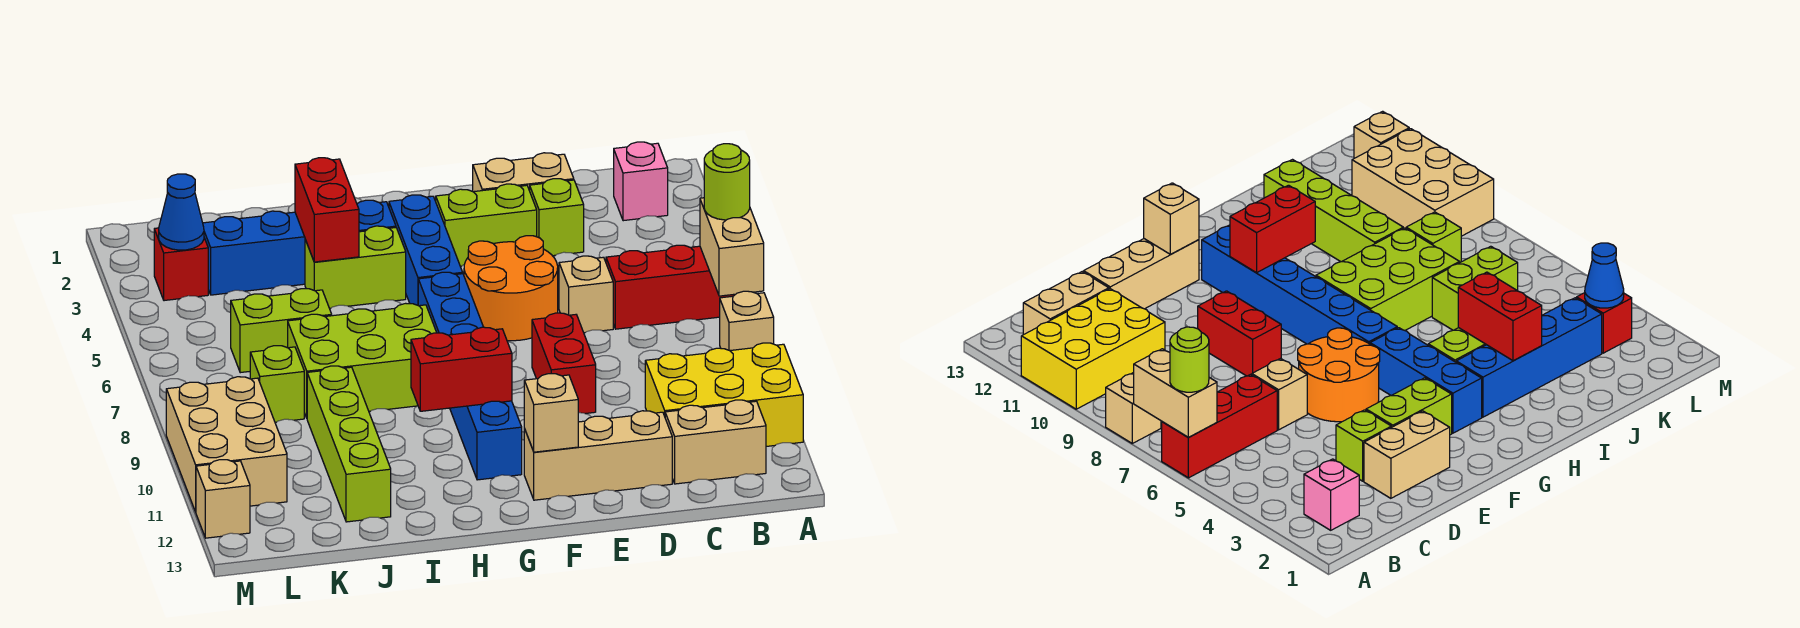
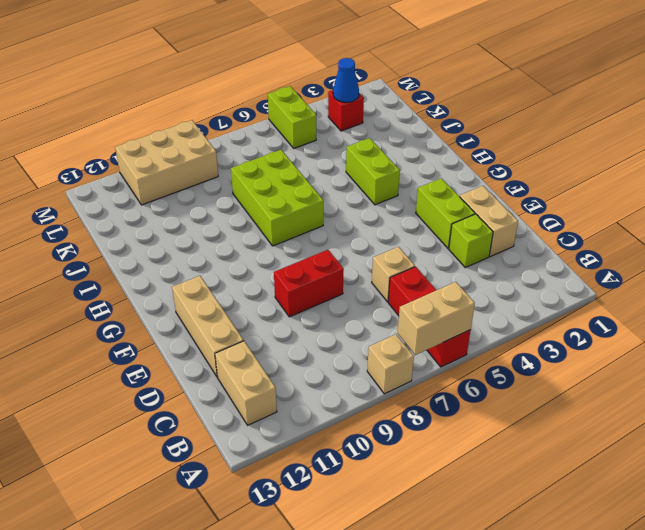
lime brick L5:M5 level 1 -> lime brick J6:K6 level 1
none -> yellow brick A10:C11 level 1
none -> pink brick B2 level 1
none -> orange round brick E5:F6 level 1

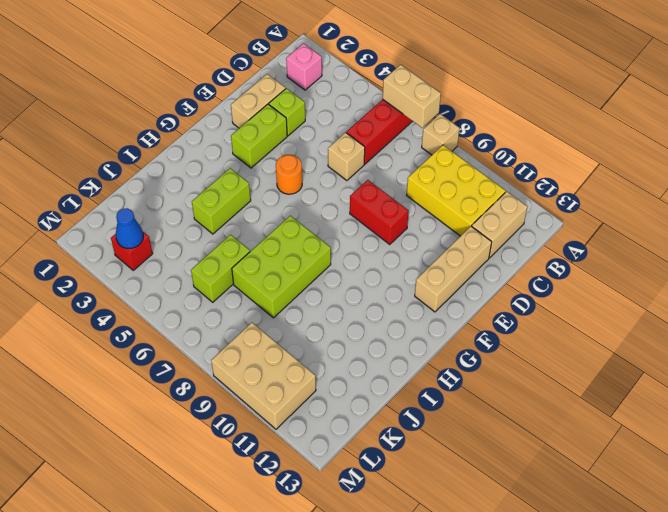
yellow brick B9:C11 level 1 -> yellow brick A10:C11 level 1
orange round brick F5 level 1 -> orange round brick E5:F6 level 1
none -> blue brick G3:G5 level 1
none -> blue brick G6:G11 level 1
none -> blue brick H3:K3 level 1

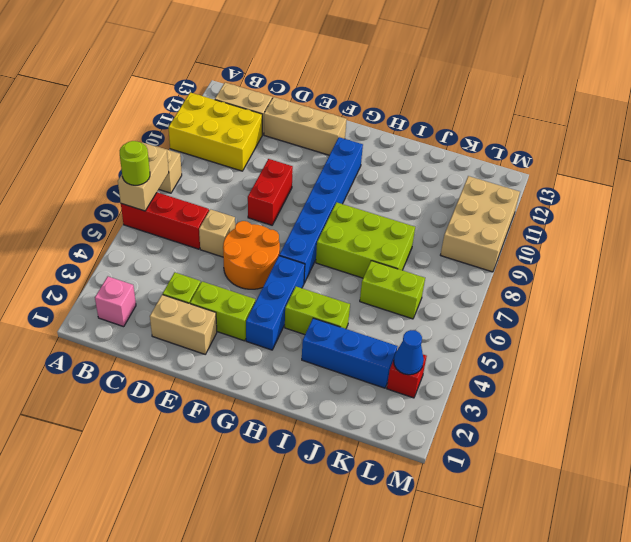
blue brick I3:K3 level 1 -> blue brick H3:K3 level 1
none -> lime brick J9:J12 level 1
none -> lime brick K8 level 1
none -> tan brick M12 level 1

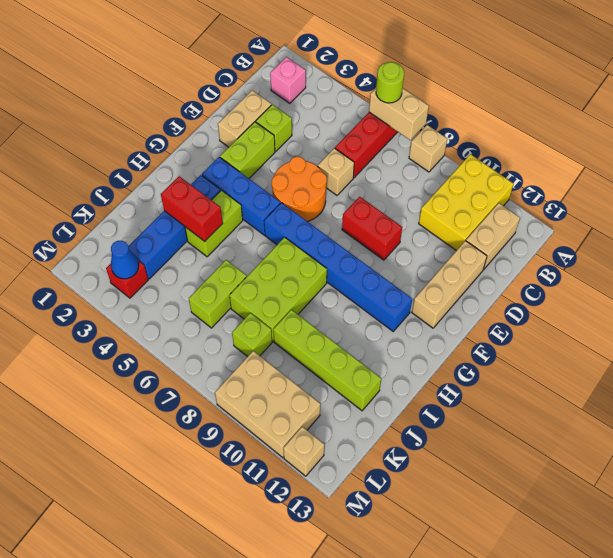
none -> tan brick F12 level 2
none -> red brick G10:H10 level 2

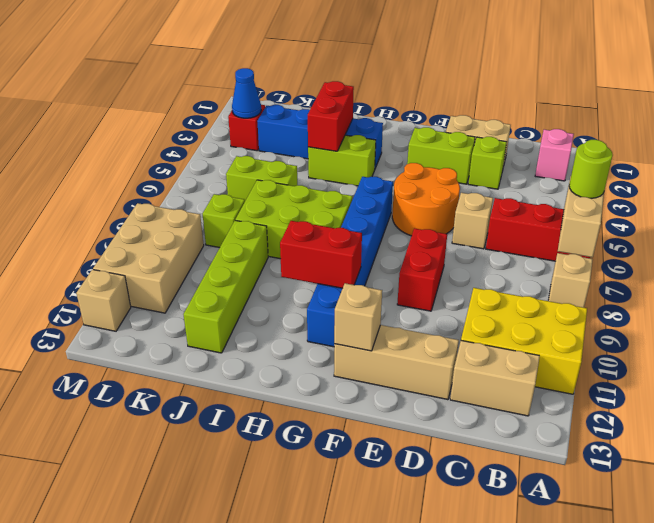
none -> blue brick G3:G5 level 1

